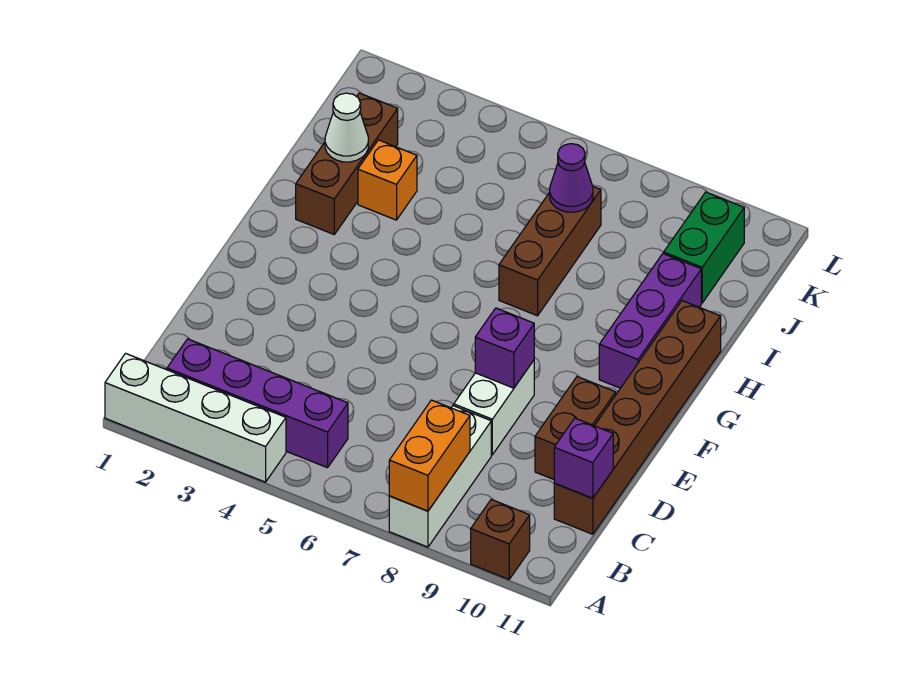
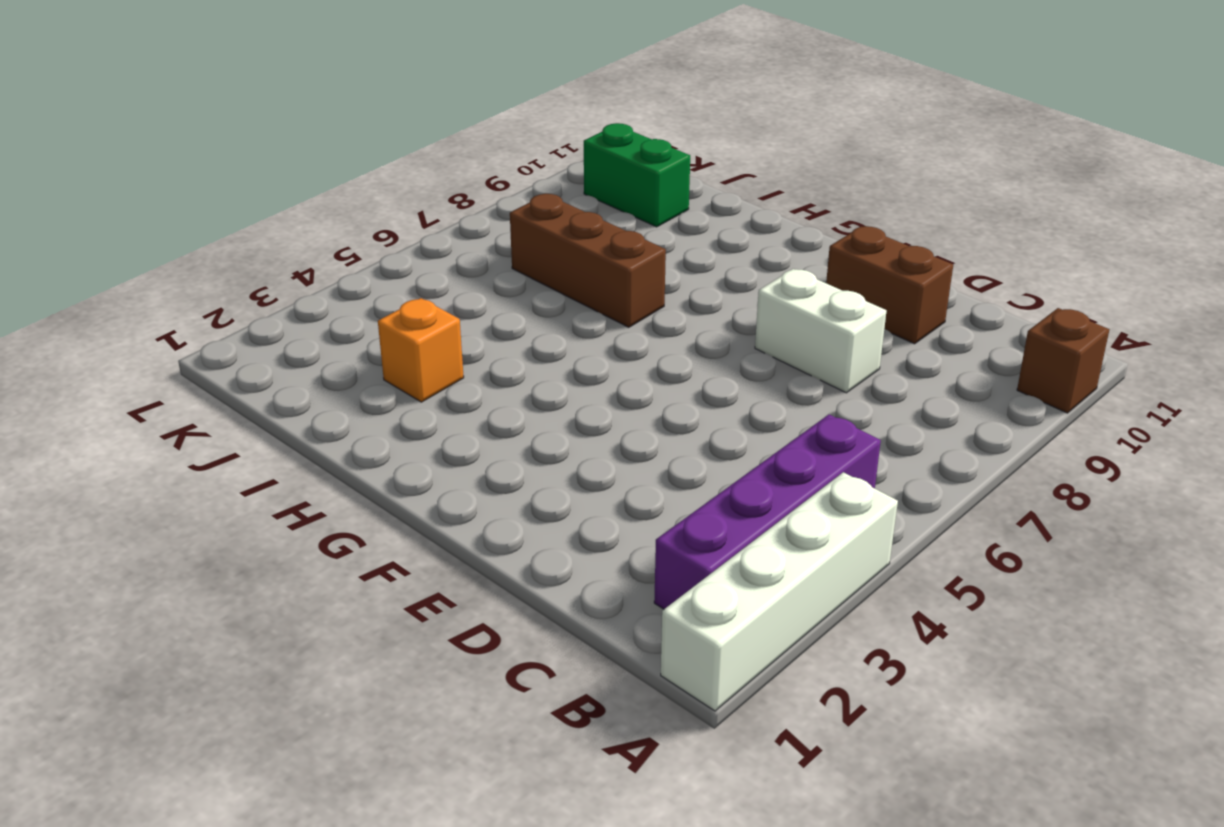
none -> white brick A8:C8 level 1
none -> brown brick C11:H11 level 1
none -> purple brick G10:I10 level 1

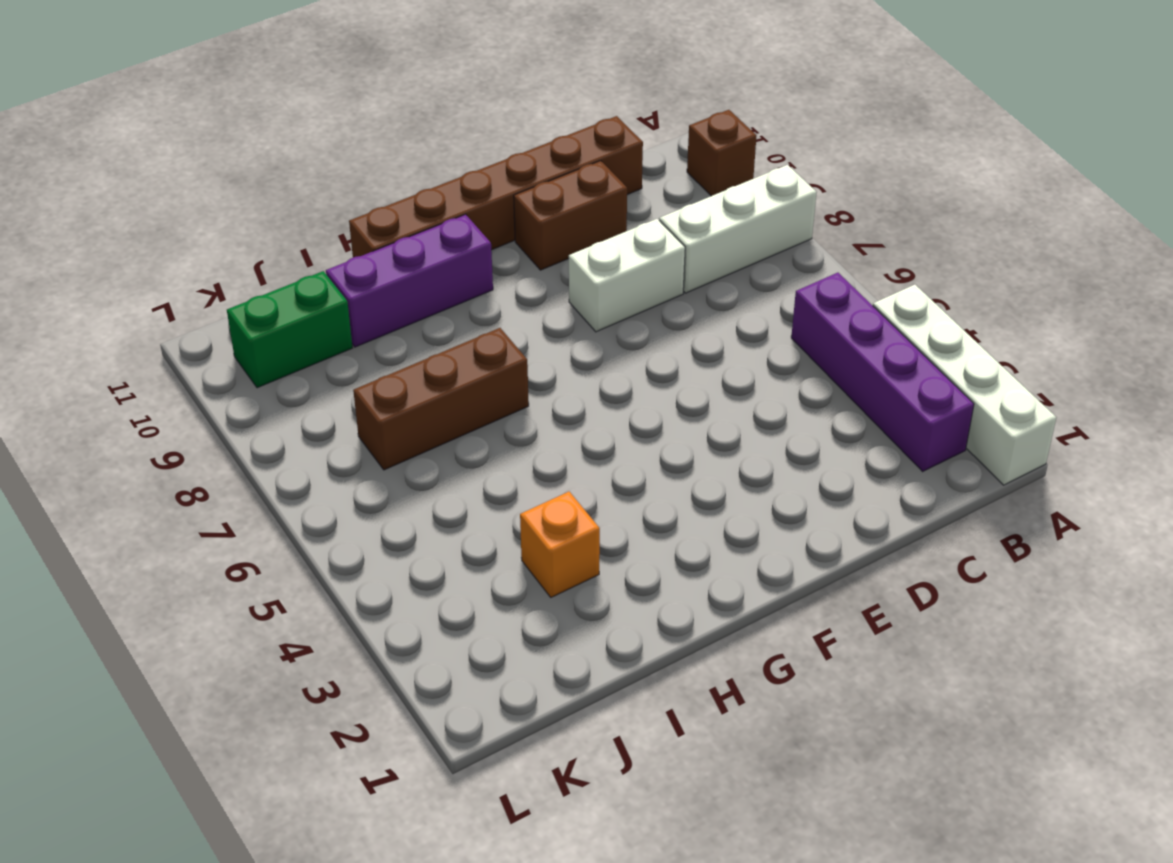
none -> brown brick H2:J2 level 1
none -> orange brick A8:B8 level 2
none -> purple brick C11 level 2

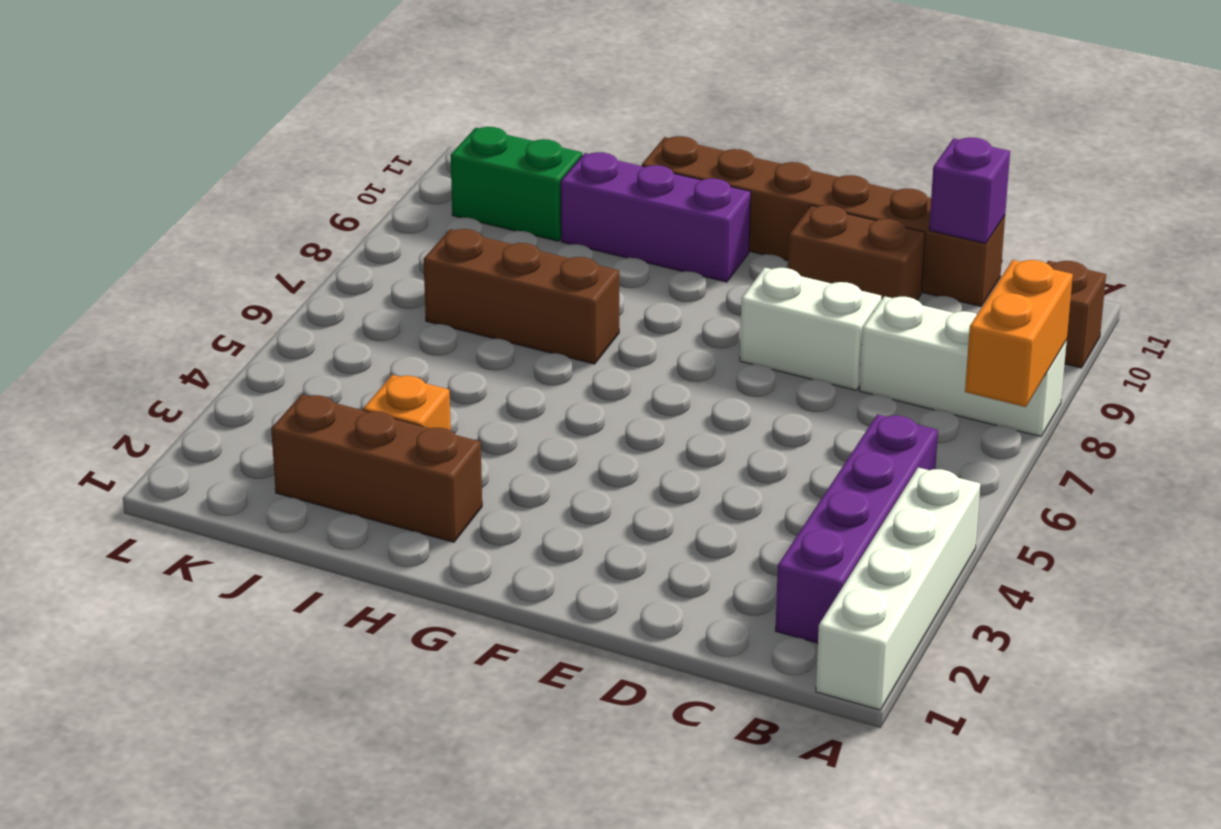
orange brick A7:A8 level 2 -> orange brick A8:B8 level 2
none -> purple brick E8 level 2
none -> white cone I2 level 2
none -> purple cone J7 level 2

